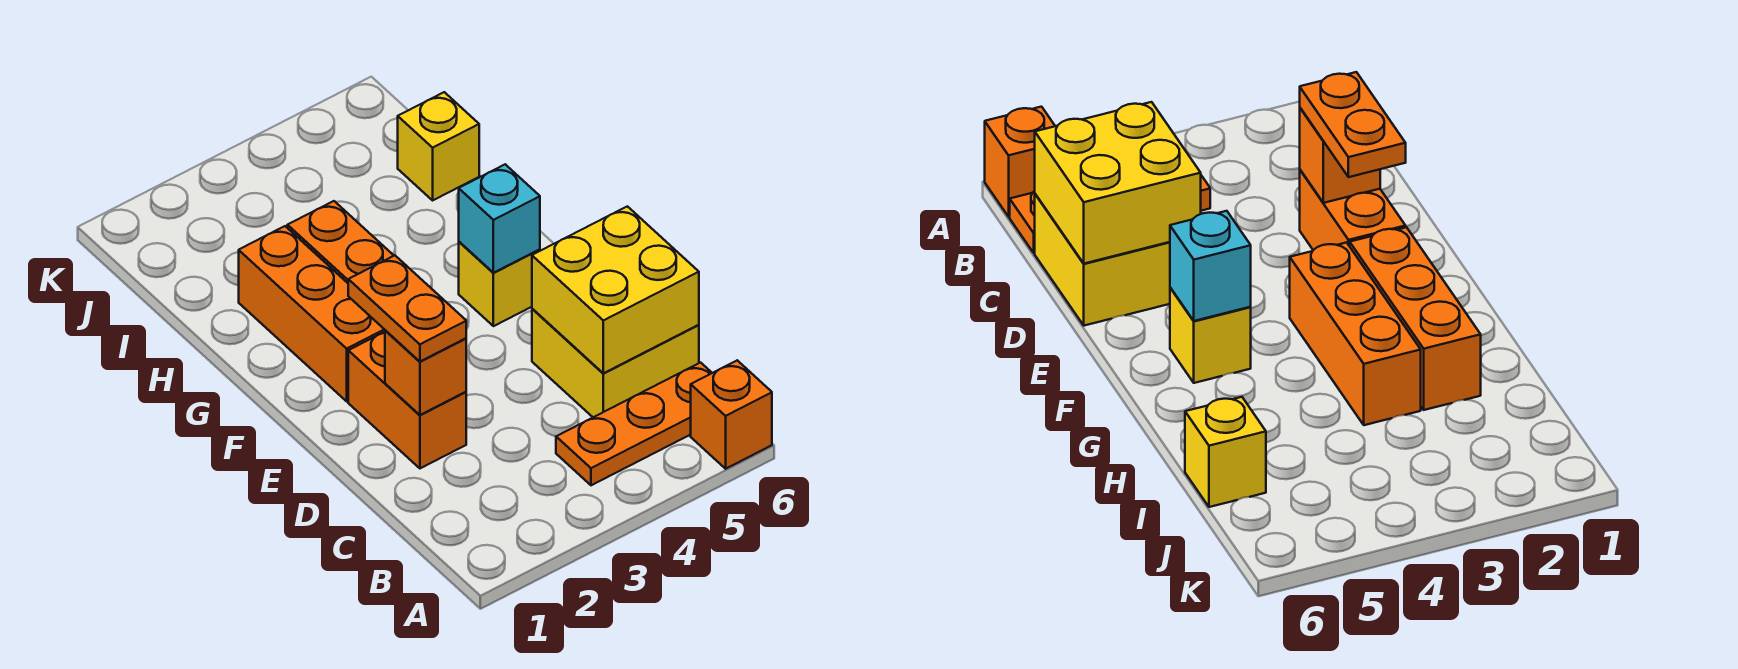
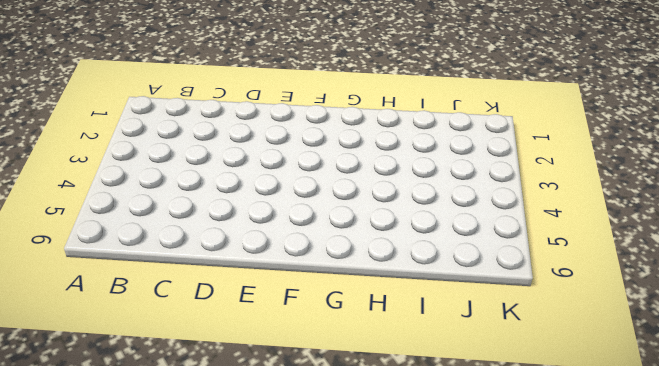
none -> orange brick A6 level 1
none -> orange plate B4:B6 level 1
none -> yellow brick C5:D6 level 1

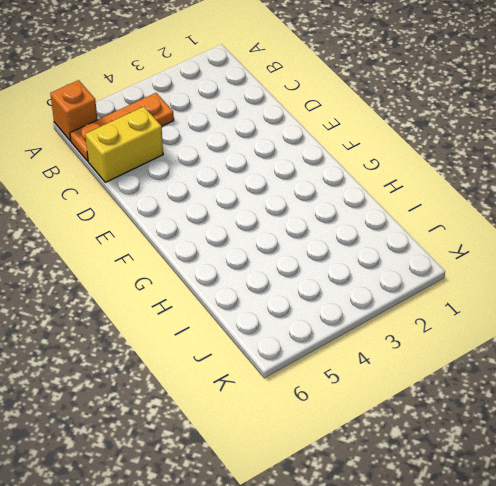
yellow brick C5:C6 level 1 -> yellow brick C5:D6 level 1
none -> orange brick D2:E2 level 1
none -> orange brick F2:H2 level 1
none -> orange brick F3:H3 level 1

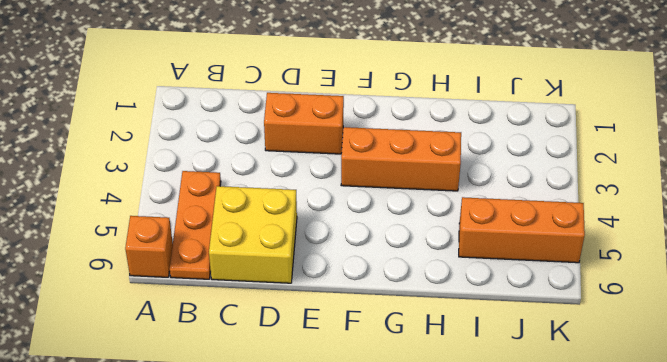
orange brick I5:K5 level 1 -> orange brick F2:H2 level 1
none -> yellow brick F5 level 1
none -> yellow brick I6 level 1
none -> yellow brick C5:D6 level 2

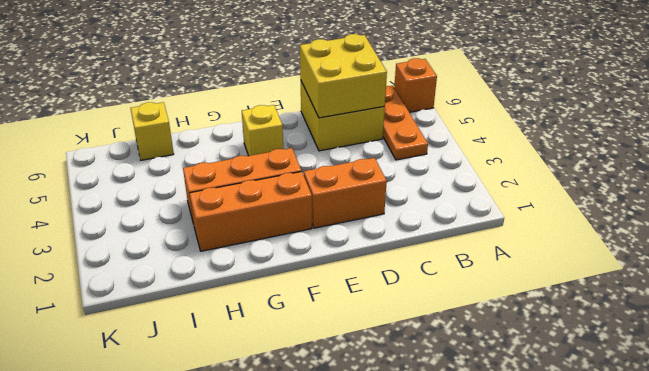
none -> orange brick D2 level 2
none -> cyan brick F5 level 2
none -> orange plate D2:E2 level 3

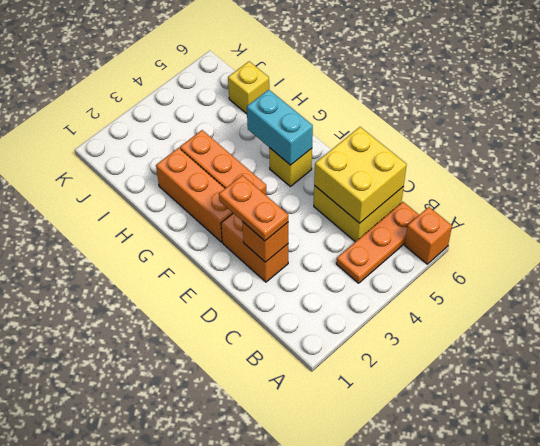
cyan brick F5:G5 level 2 -> cyan brick F5 level 2

